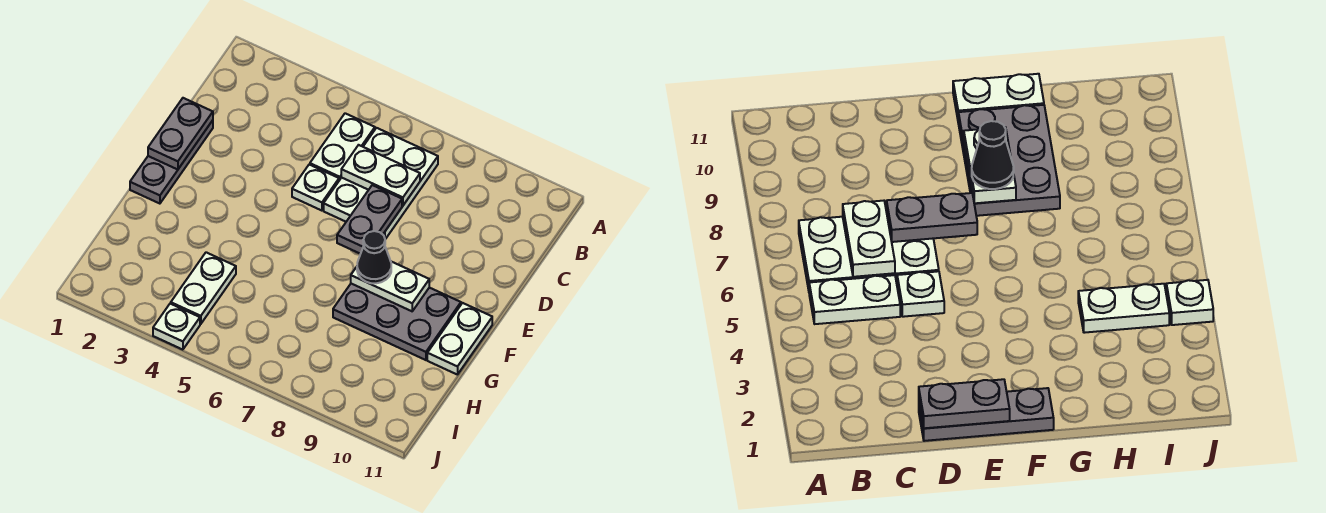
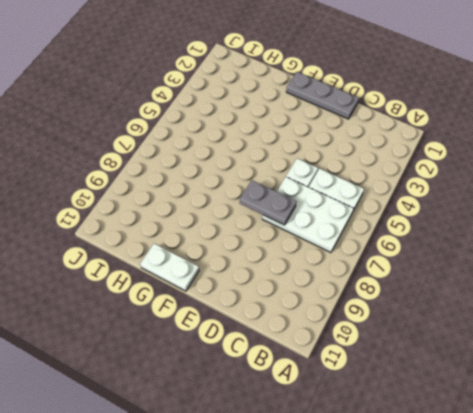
none -> grey plate F8:G10 level 1
none -> white plate H4:I4 level 1
none -> white plate J4 level 1

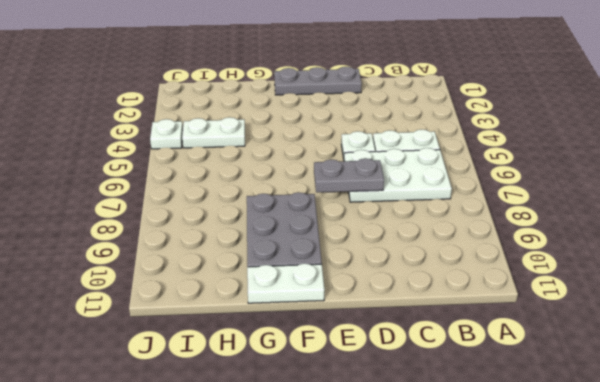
none -> white plate C6:C7 level 2
none -> grey plate D1:E1 level 2
none -> white plate F8:F9 level 2

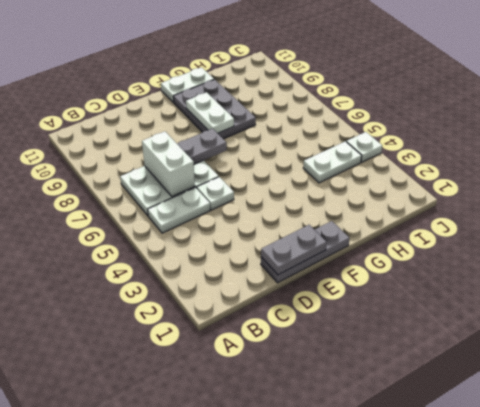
white brick C6:C7 level 2 -> white plate C6:C7 level 2
none -> black cone F8 level 3

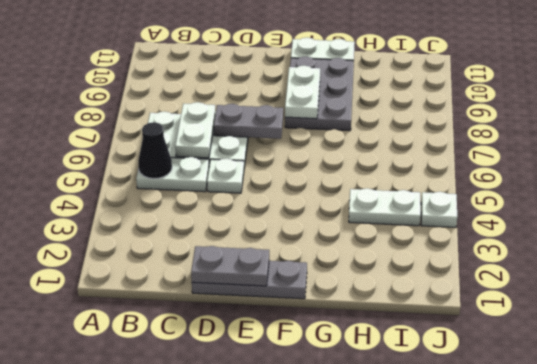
black cone B5 level 2 -> black cone F8 level 3

